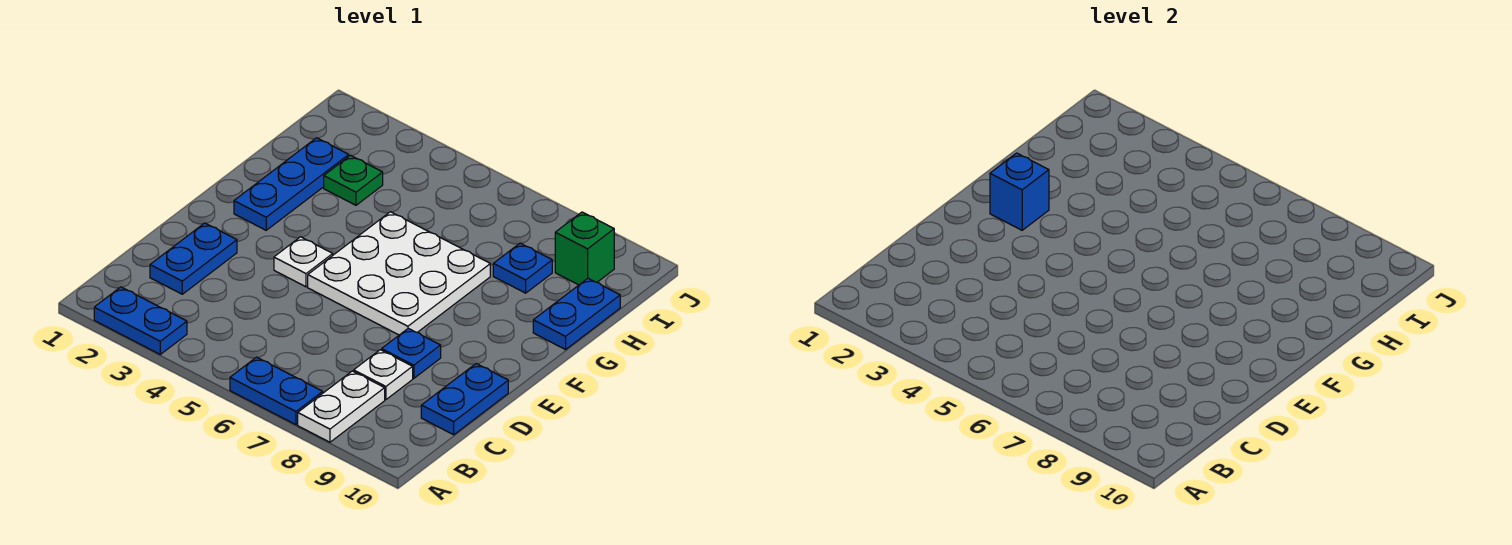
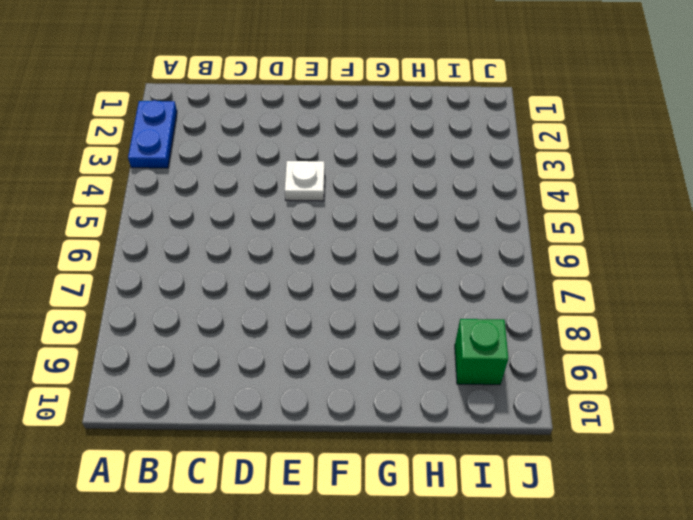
none -> blue plate A6:A7 level 1
none -> white plate A8:B8 level 1
none -> blue plate C2:D2 level 1

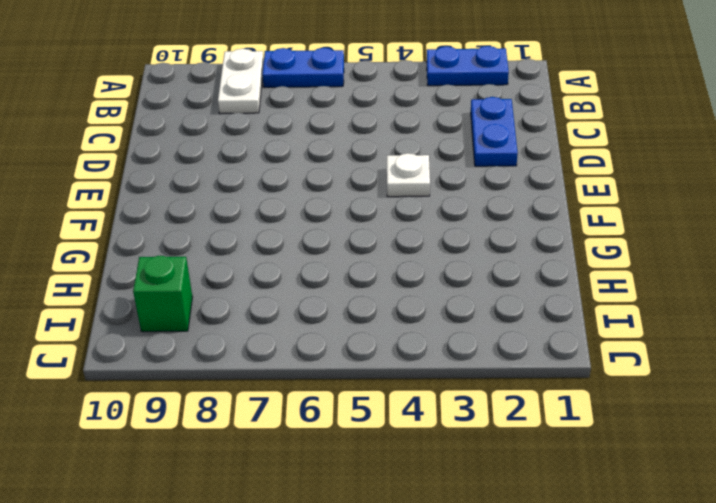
none -> white plate C8 level 1
none -> blue plate C10:D10 level 1
none -> blue plate D8 level 1

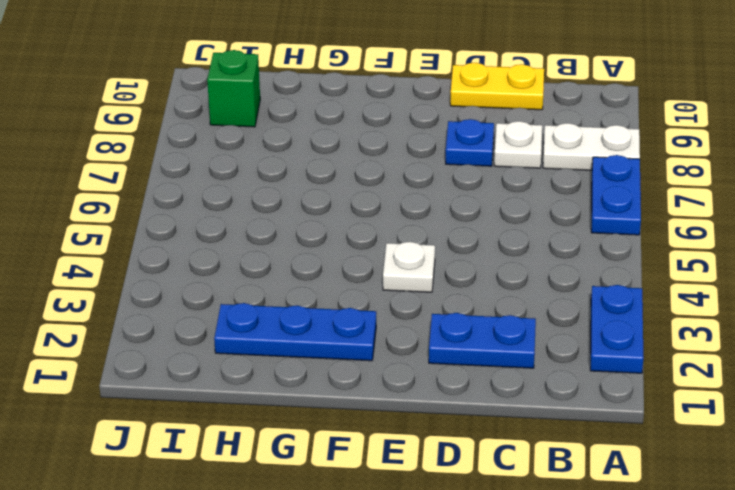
yellow plate C10:D10 level 1 -> blue plate C10:D10 level 1
none -> white plate E5:G7 level 1
none -> blue plate G10:H10 level 1
none -> green plate H3 level 1

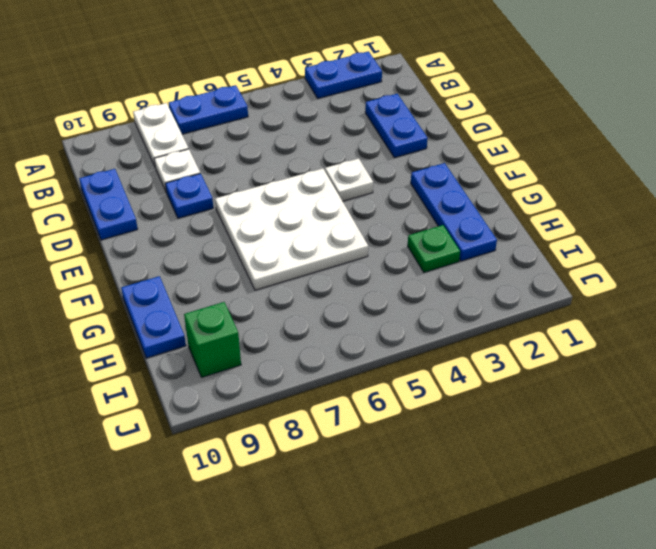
none -> blue plate H8 level 1
none -> blue brick F2 level 2

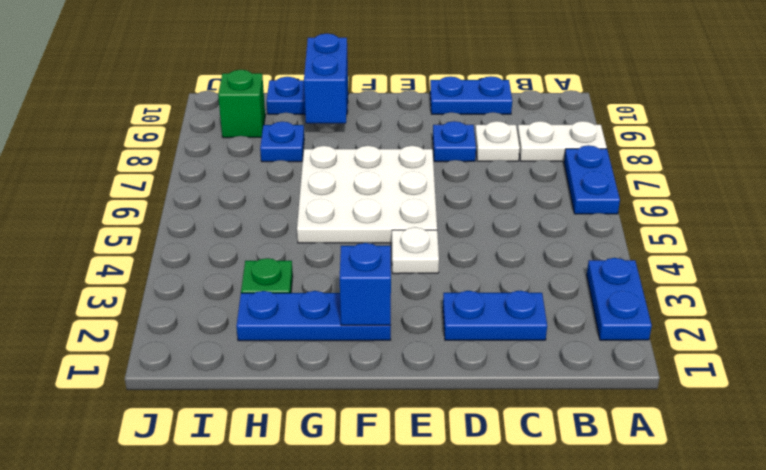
blue brick G9:G10 level 2 -> none

